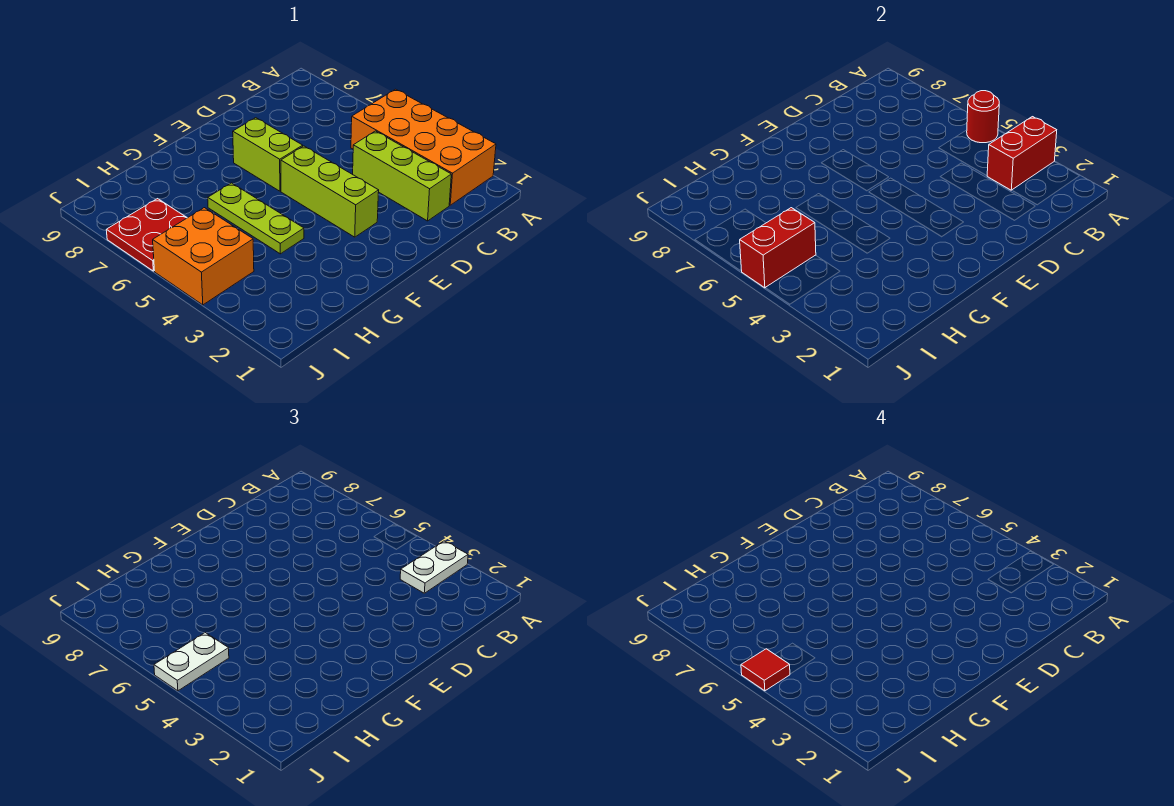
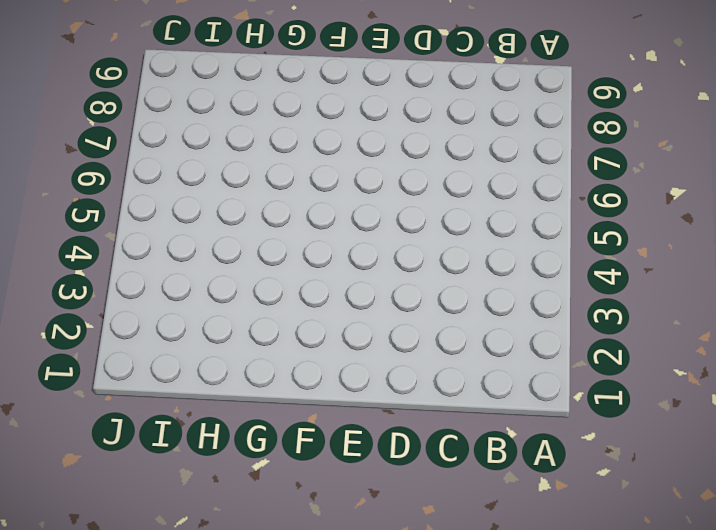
none -> orange brick A2:B5 level 1
none -> lime brick C2:C4 level 1
none -> lime brick E3:E5 level 1

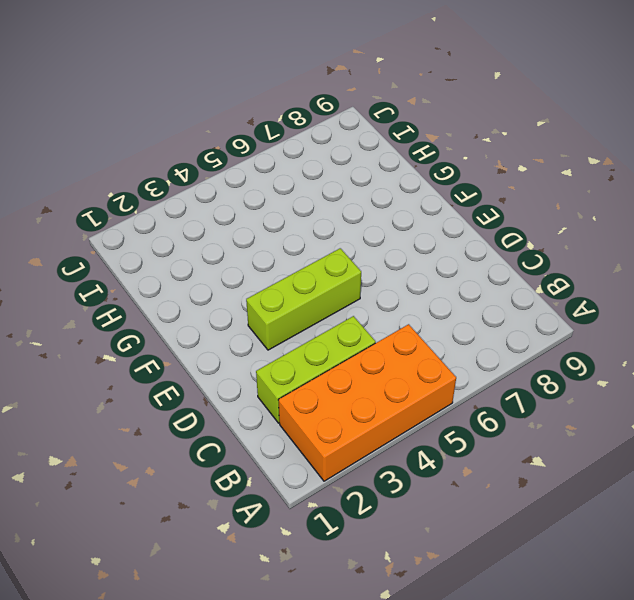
none -> lime brick E6:E7 level 1
none -> lime plate G4:G6 level 1
none -> orange brick I4:J5 level 1

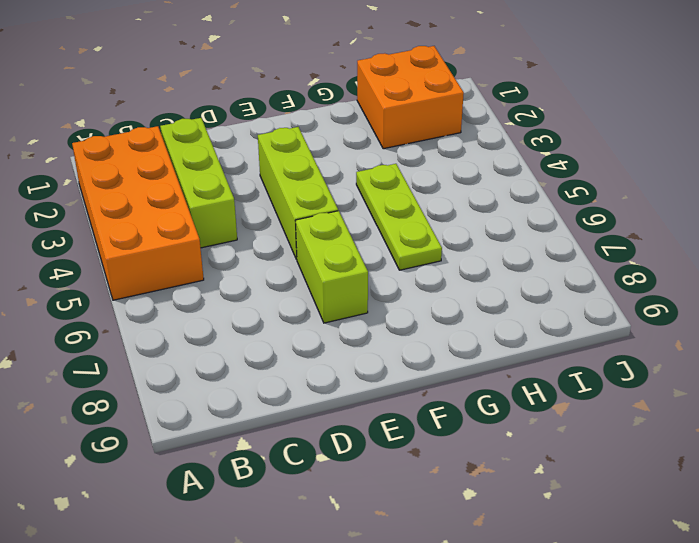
orange brick H1:I2 level 1 -> orange brick I4:J5 level 1
none -> red plate I6:J7 level 1
none -> red brick A3:B3 level 2
none -> red round brick A5 level 2

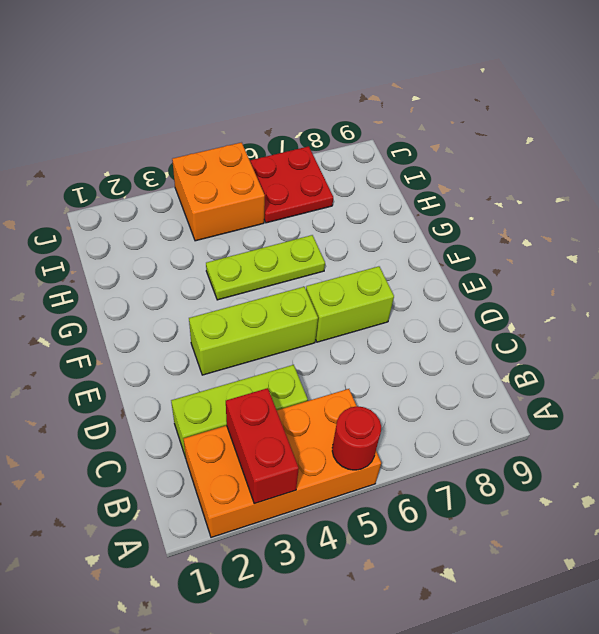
none -> red brick I5:J5 level 2
none -> white plate A3:B3 level 3
none -> white plate I5:J5 level 3

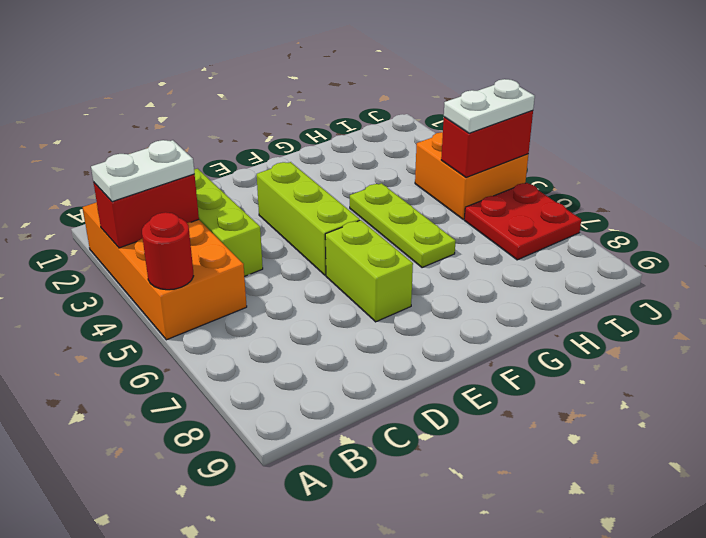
none -> red tile J5 level 4

